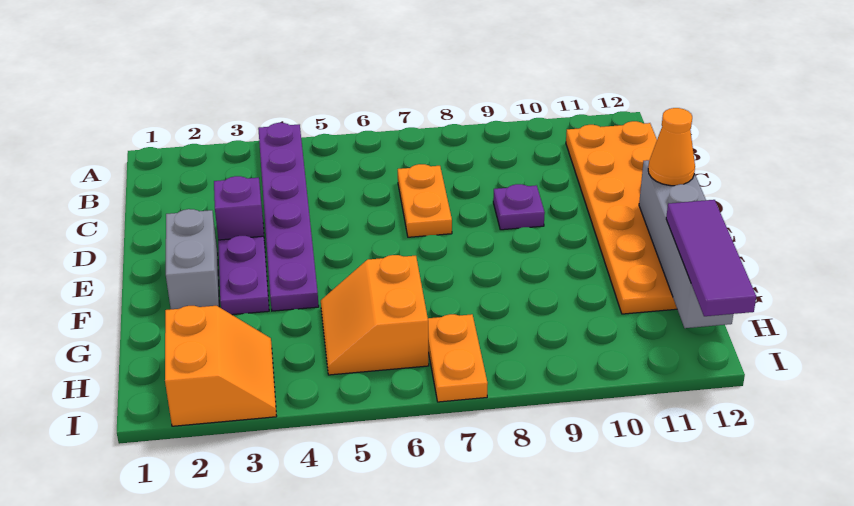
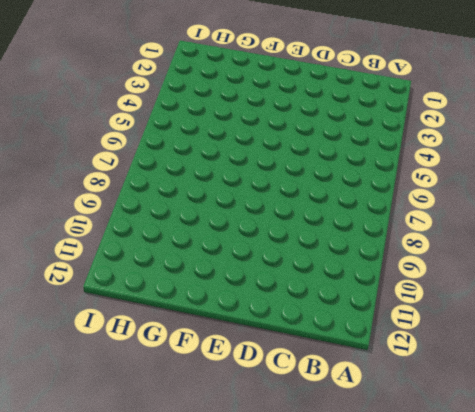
none -> purple plate A4:F4 level 1
none -> orange plate B11:G12 level 1
none -> orange plate C7:D7 level 1

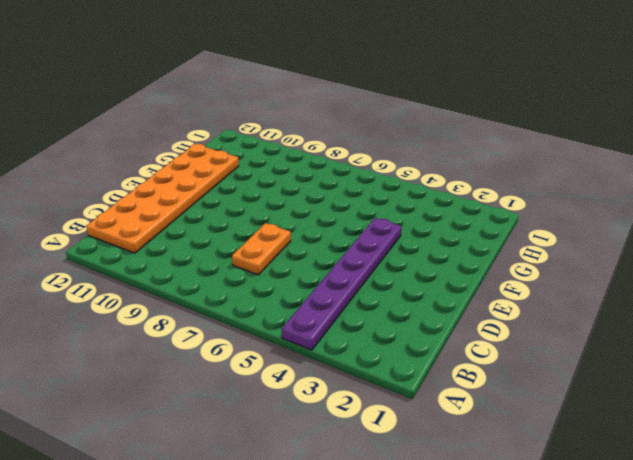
none -> purple brick D3 level 1
none -> purple plate D9 level 1
none -> grey brick E2:F2 level 1

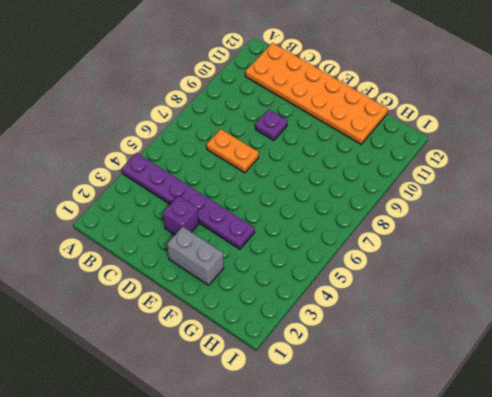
none -> purple plate E3:F3 level 1
none -> orange slope G5:H6 level 1 top 6
none -> orange slope H2:I3 level 1 top 2

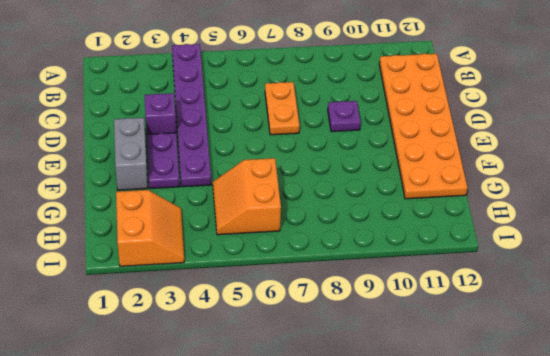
none -> orange plate H7:I7 level 1
none -> grey brick E12:H12 level 2
none -> orange cone E12 level 3

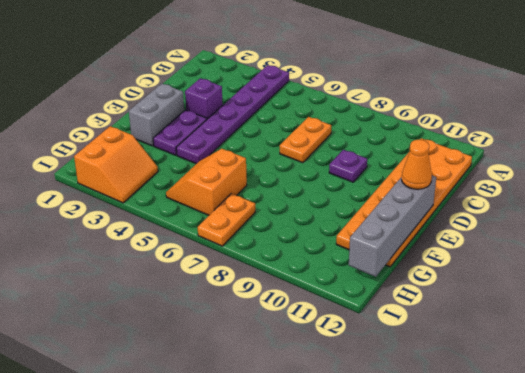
none -> purple tile G12:I12 level 3

